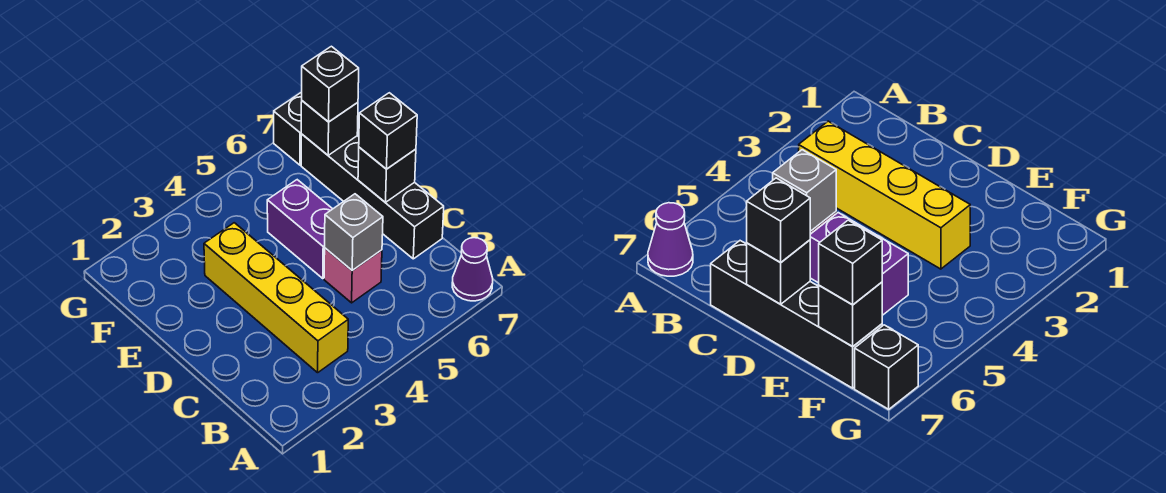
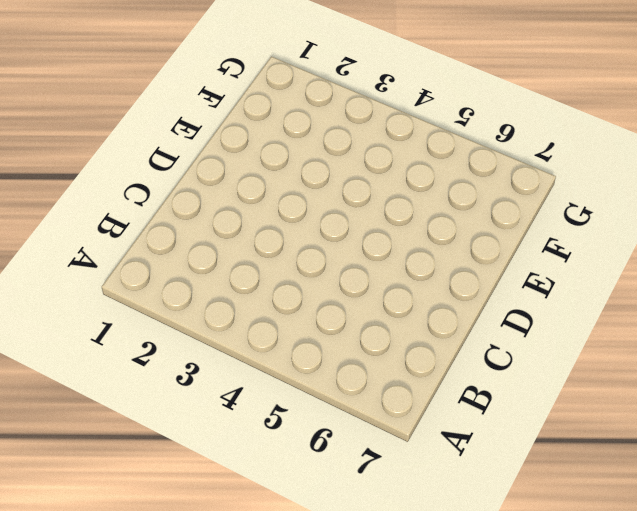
none -> purple cone A7 level 1
none -> yellow brick B3:E3 level 1

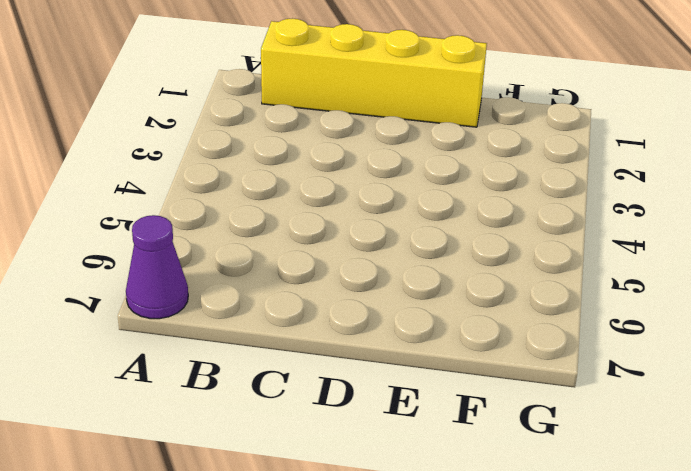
yellow brick B1:E1 level 1 -> yellow brick B3:E3 level 1
none -> pink brick C5 level 1
none -> black brick C7:F7 level 1

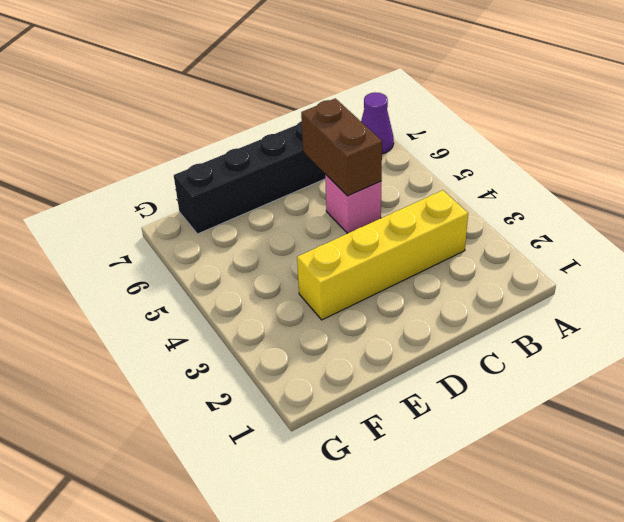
brown brick C5:C6 level 2 -> grey brick C5 level 2
none -> purple brick D5:E5 level 1
none -> black brick G7 level 1

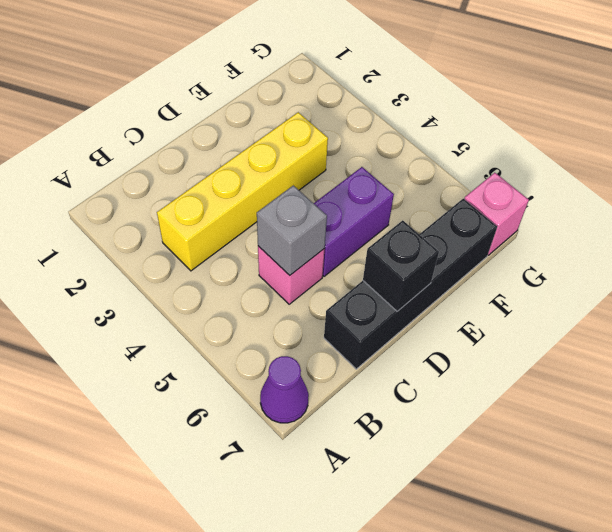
pink brick G7 level 1 -> black brick G7 level 1
none -> black brick F7 level 2
none -> black brick D7 level 3

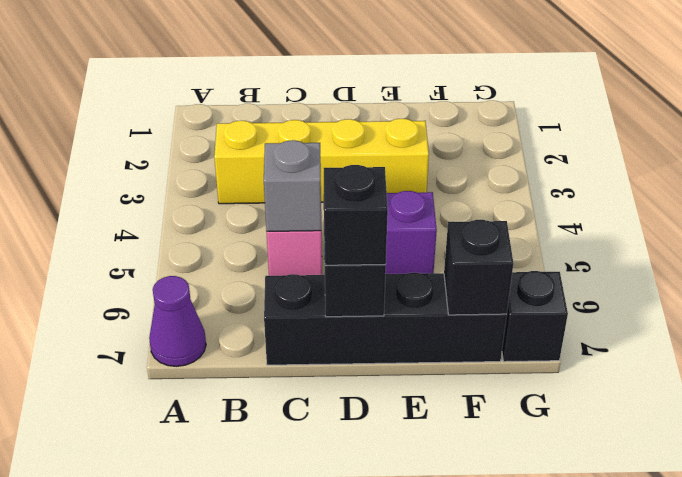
none -> black brick F7 level 3

